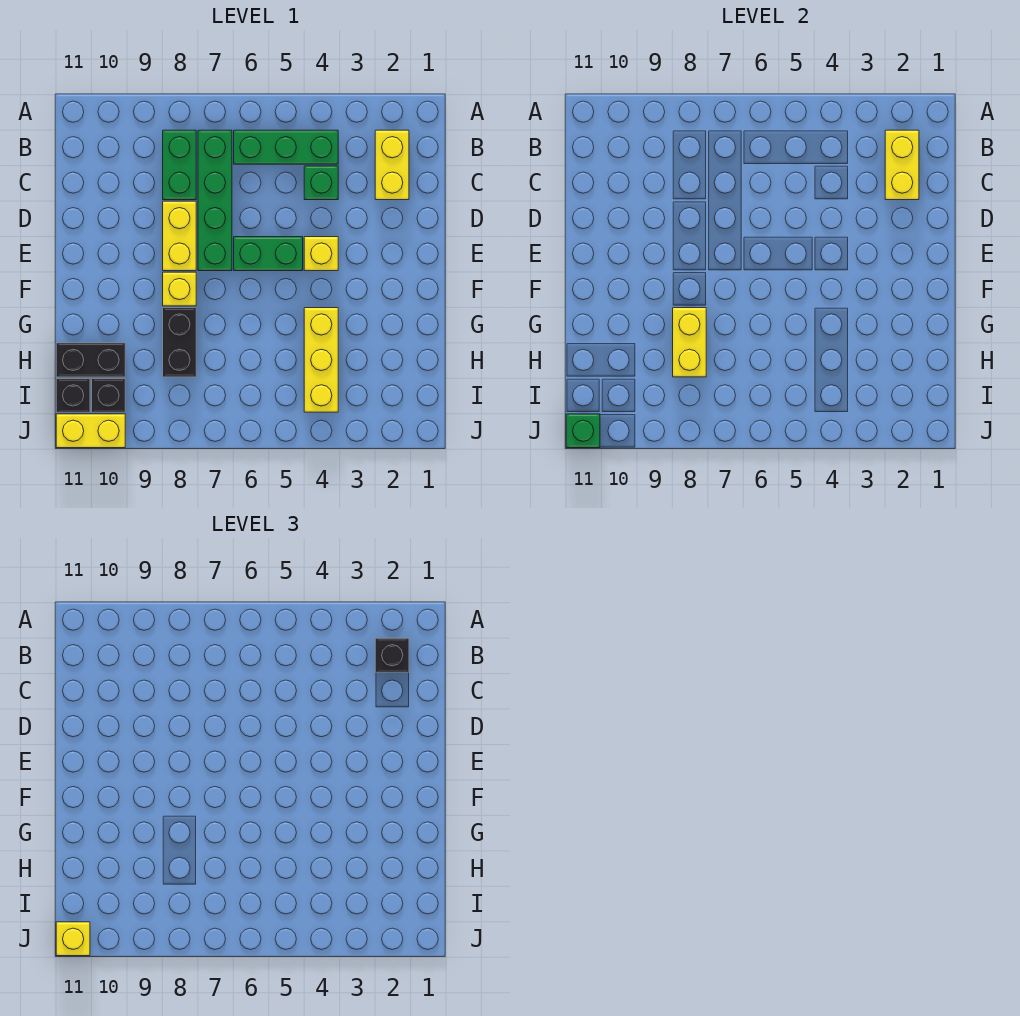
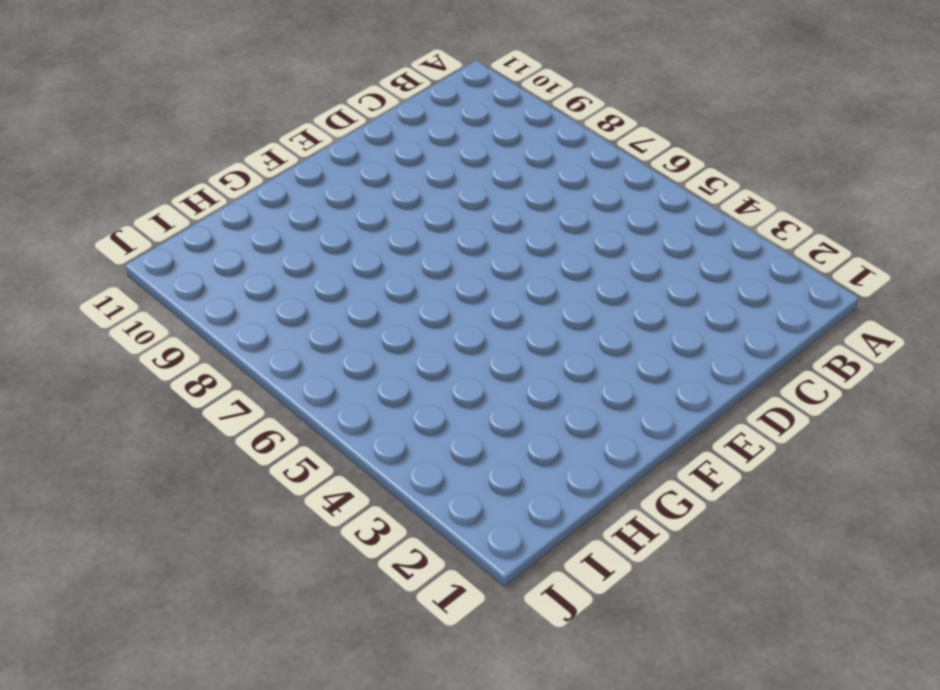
none -> yellow brick B2:C2 level 1
none -> green brick B4:B6 level 1
none -> green brick B7:E7 level 1

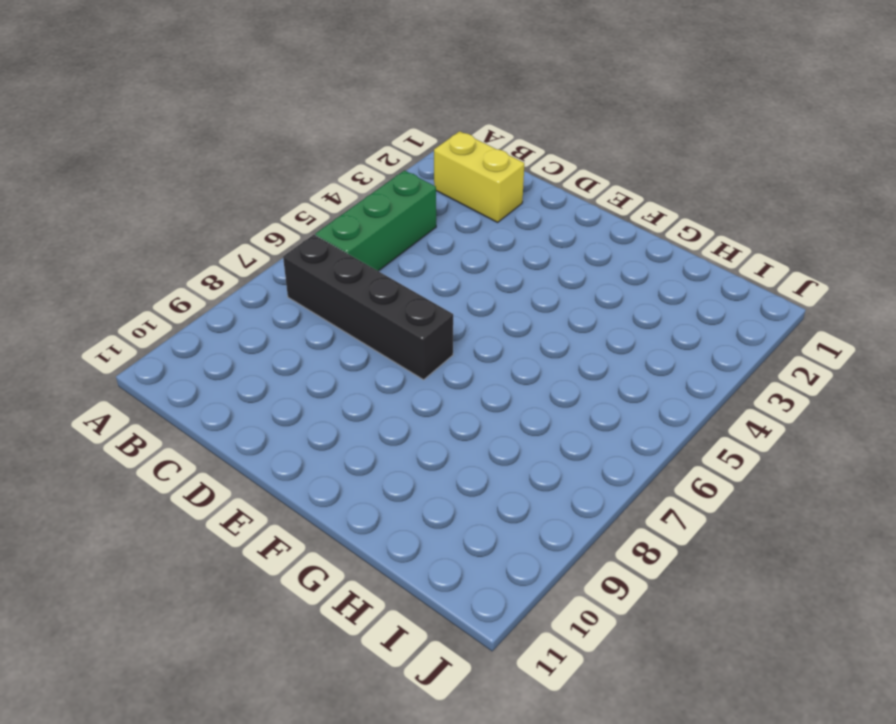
black brick B7:E7 level 1 -> green brick B7:E7 level 1
none -> green brick B8:C8 level 1
none -> green brick C4 level 1
none -> yellow brick D8:E8 level 1

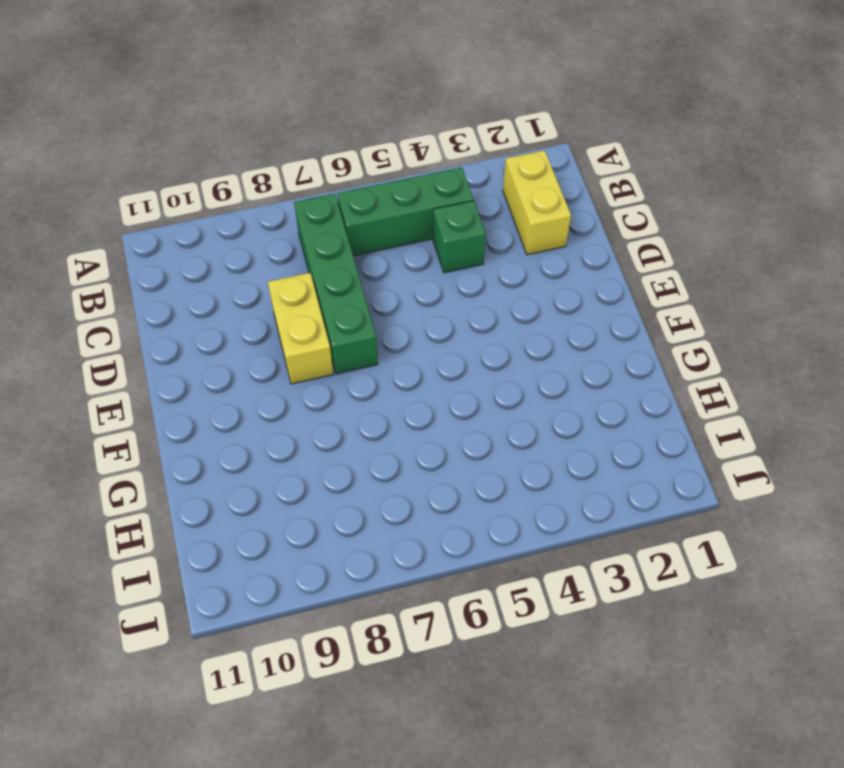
none -> green brick B8:C8 level 1
none -> yellow brick E4 level 1
none -> green brick E5:E6 level 1

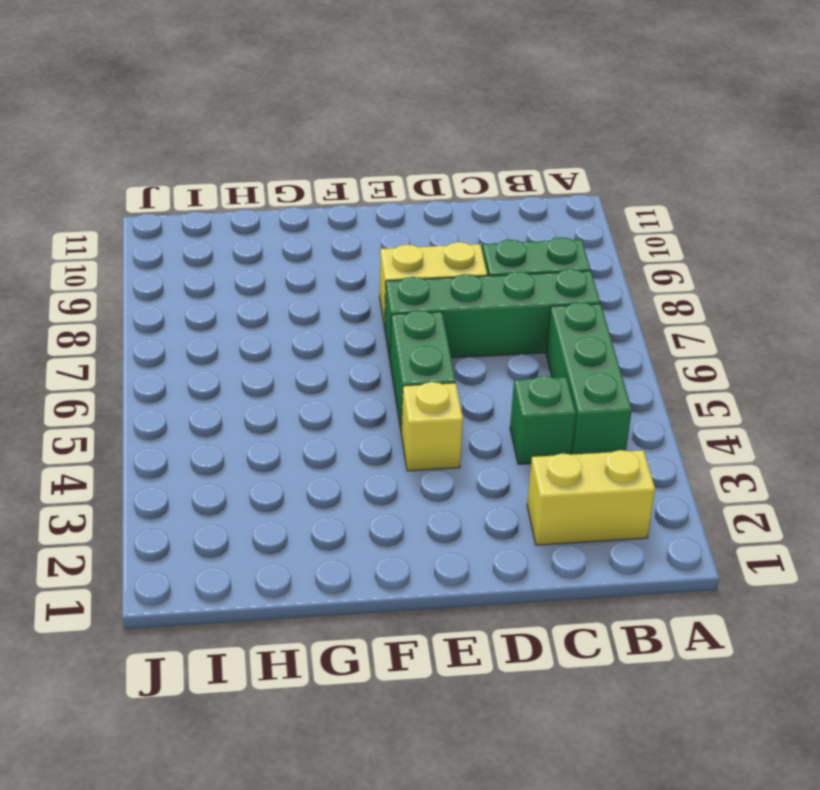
none -> yellow brick F8 level 1
none -> yellow brick G4:I4 level 1
none -> black brick G8:H8 level 1

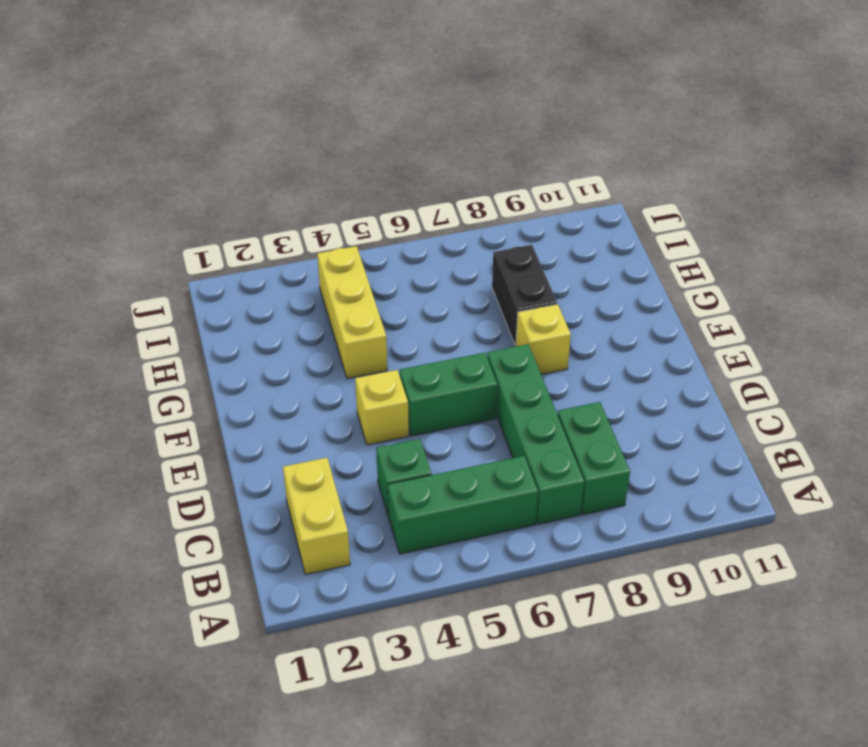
none -> yellow brick D8:E8 level 1
none -> black brick H10:H11 level 1
none -> black brick I10 level 1

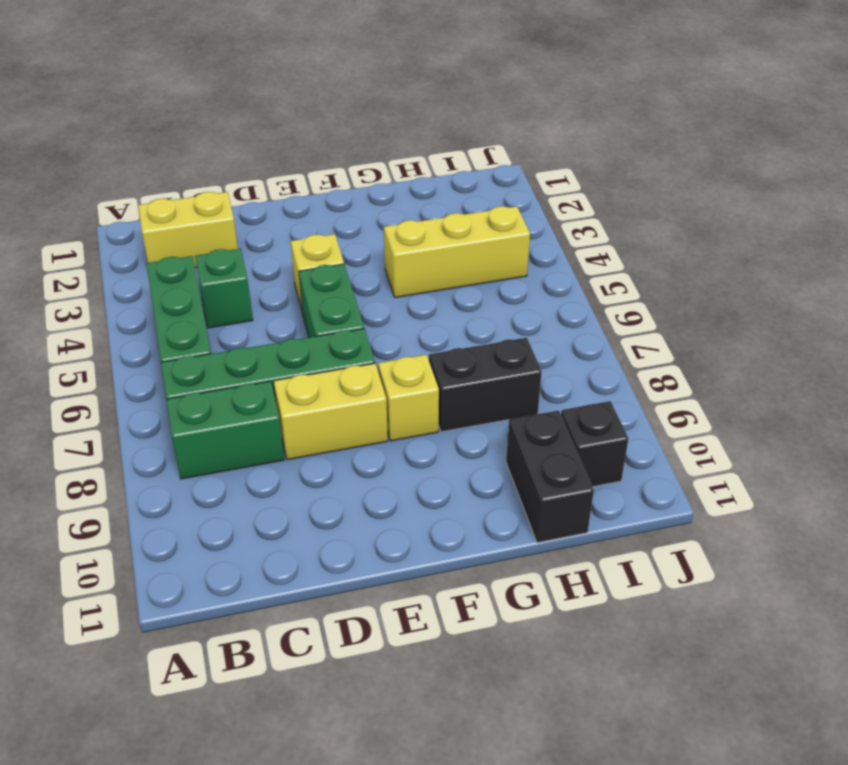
none -> black brick I11 level 1
none -> yellow brick J10:J11 level 1
none -> yellow brick B2:C2 level 2

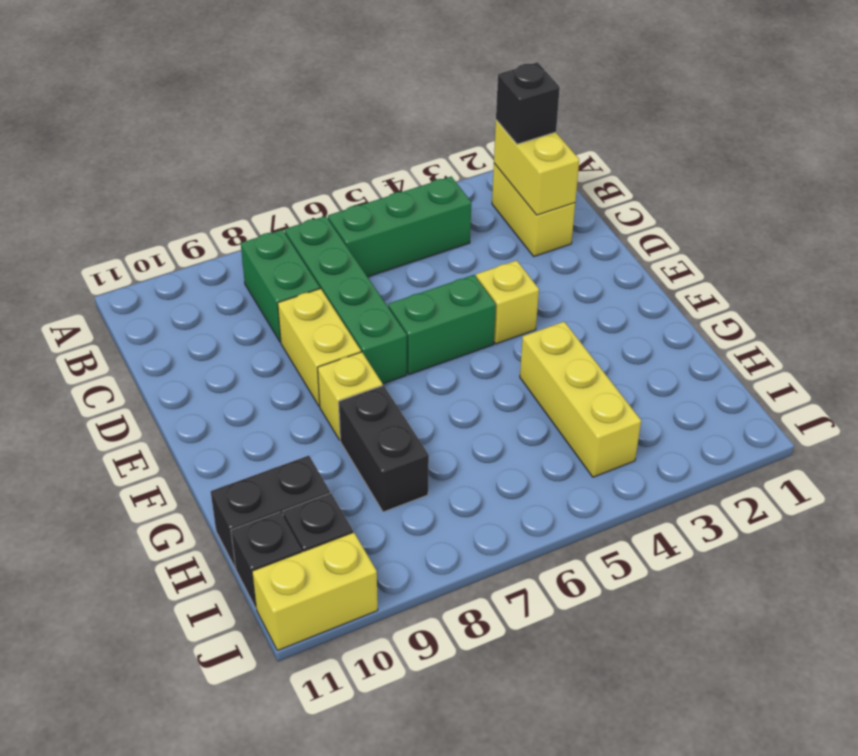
none -> green brick C4 level 1
none -> yellow brick G8:H8 level 2
none -> green brick J11 level 2

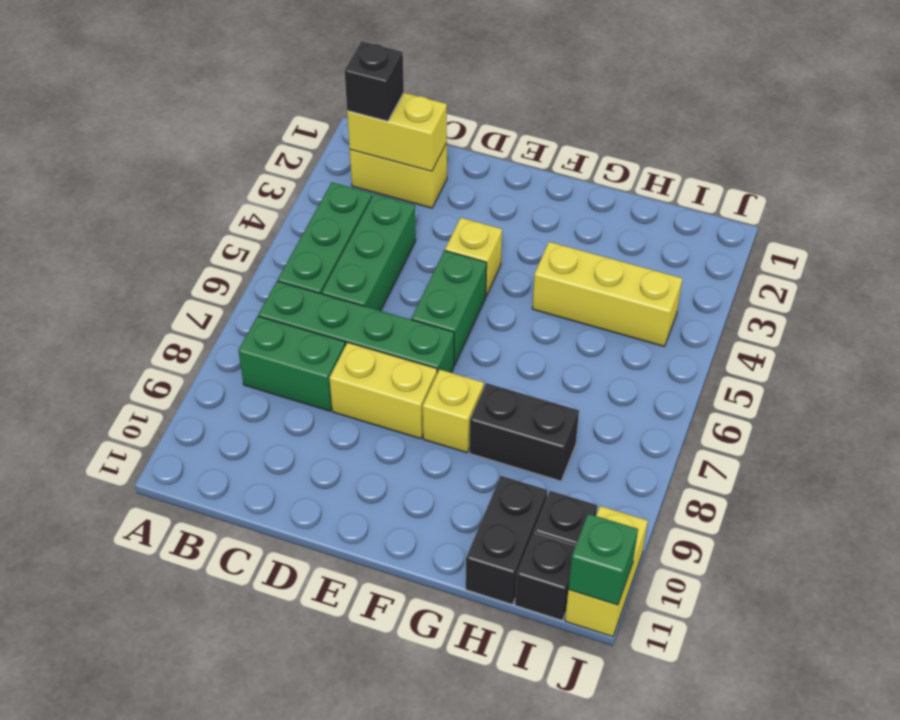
green brick C4:C6 level 1 -> green brick C4 level 1
none -> yellow brick G8:H8 level 2
none -> yellow brick J11 level 3

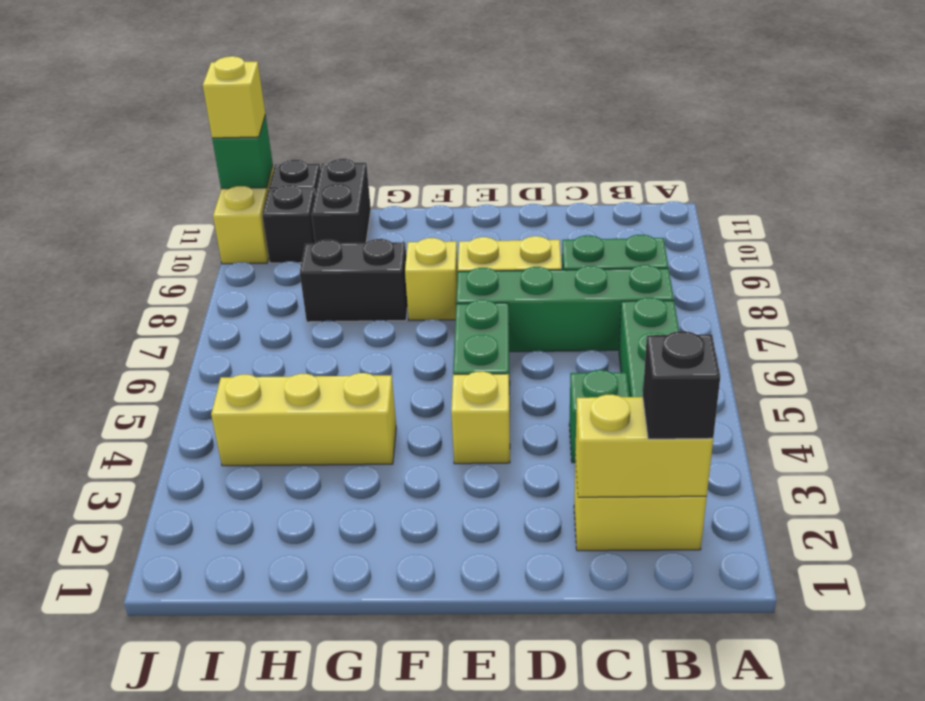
none -> yellow brick G8:H8 level 2

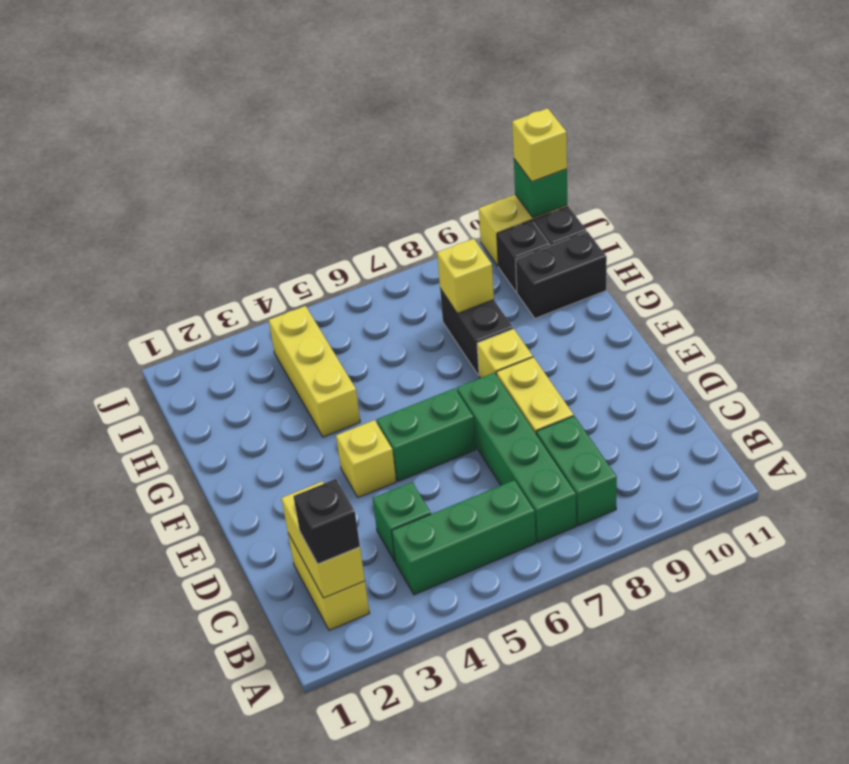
yellow brick H8 level 2 -> yellow brick G8:H8 level 2

